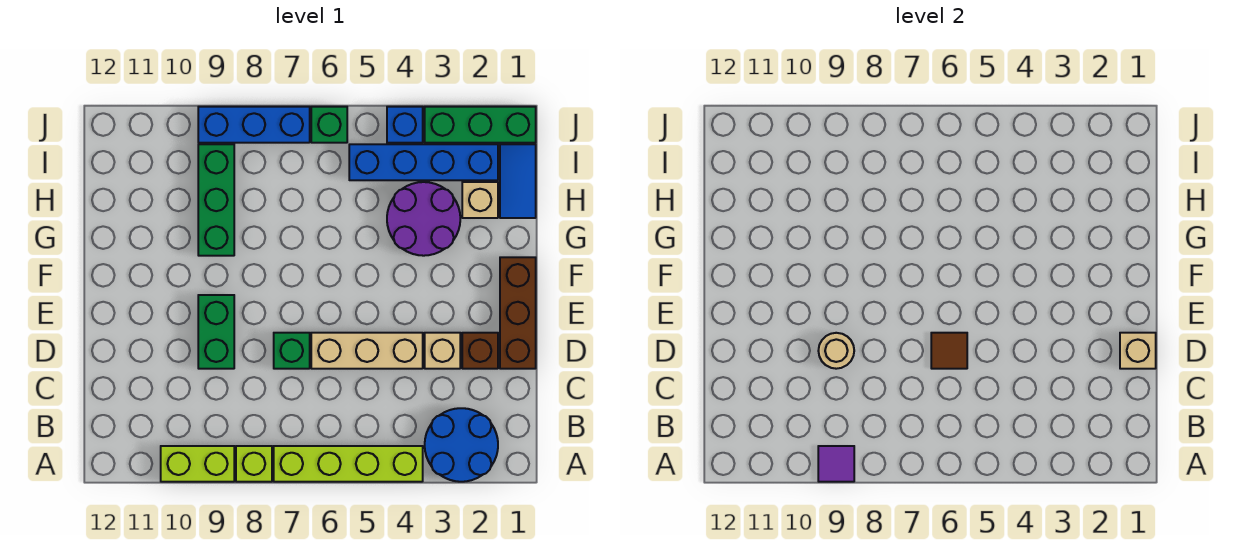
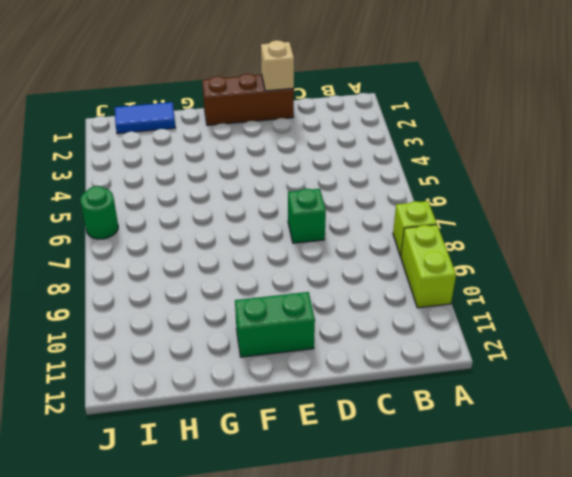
green brick E11:F11 level 1 -> green brick D9:E9 level 1
green round brick J6 level 1 -> green brick J6 level 1
none -> blue round brick A2:B3 level 1
none -> lime brick A4:A7 level 1
none -> brown brick D2 level 1

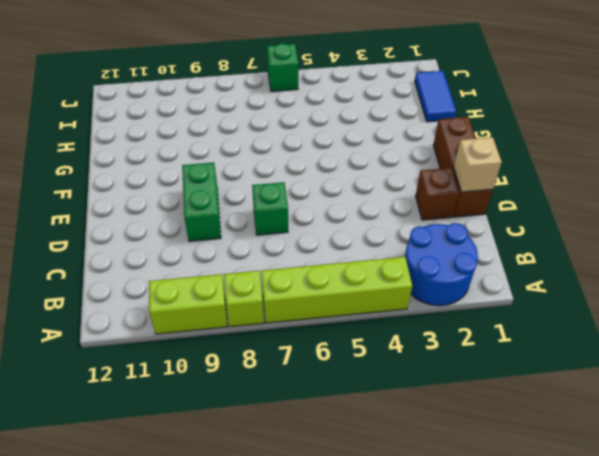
none -> tan brick D3 level 1
none -> tan brick D4:D6 level 1
none -> purple round brick G3:H4 level 1

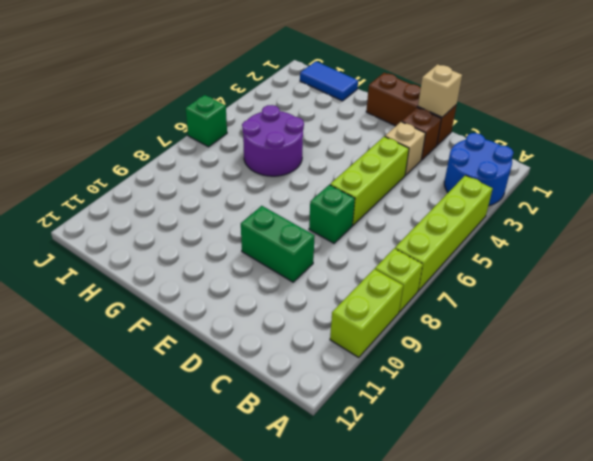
lime brick D4:D6 level 1 -> tan brick D4:D6 level 1
purple round brick G5:H6 level 1 -> purple round brick G3:H4 level 1
none -> green brick G9:I9 level 1
none -> tan brick H2 level 1
none -> blue brick I2:I5 level 1

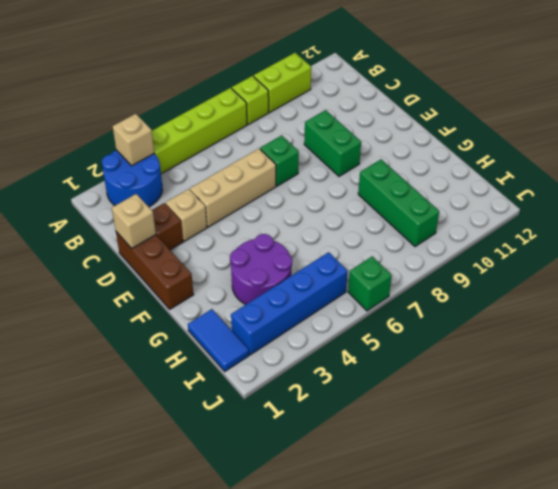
tan brick A3 level 2 -> tan brick H2 level 1
none -> green brick J1:J3 level 1
none -> blue brick J4 level 1
none -> blue brick J7:J9 level 1

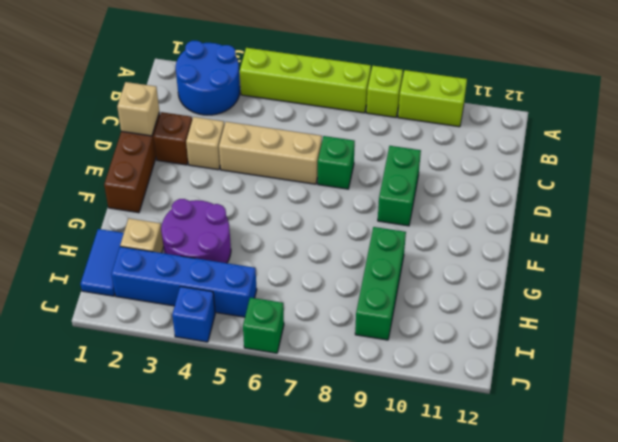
none -> green brick J1:J3 level 1
none -> blue brick J7:J9 level 1
none -> purple tile A9 level 2

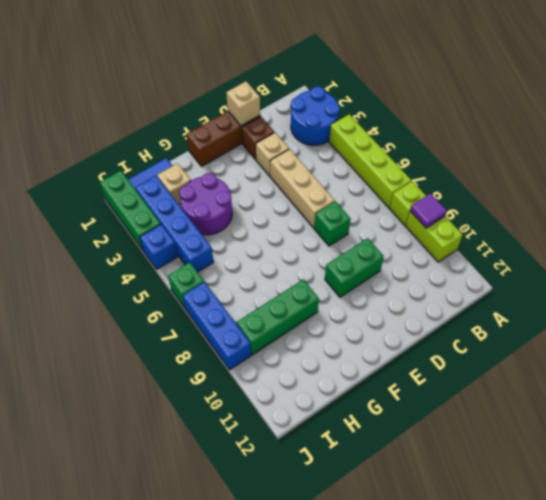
none -> brown tile D6 level 2
none -> tan round brick D9 level 2

